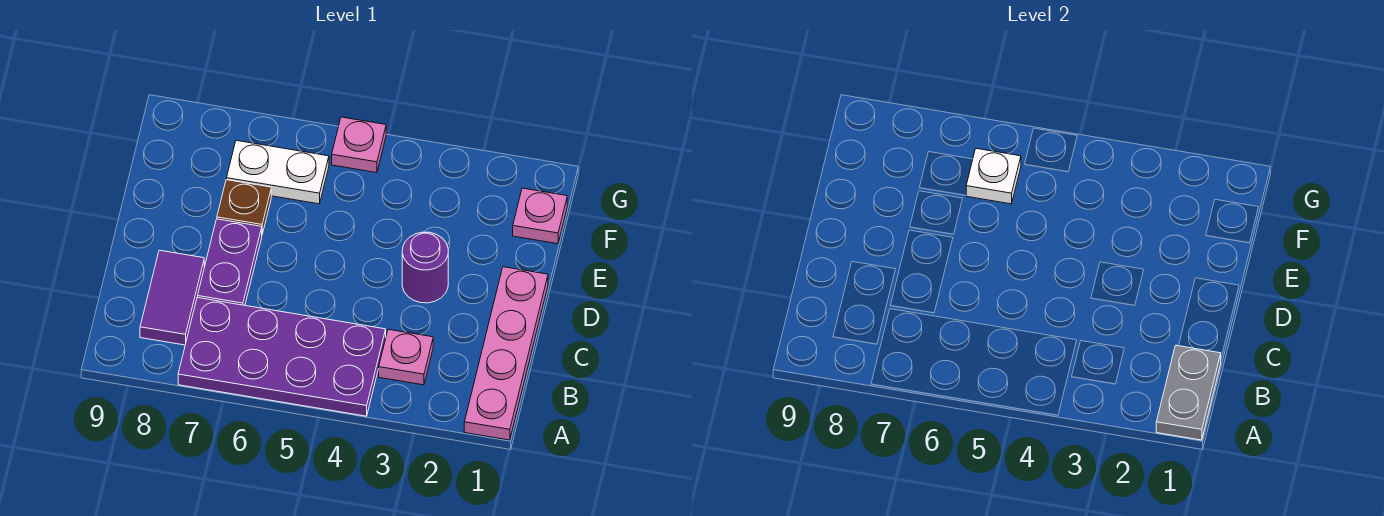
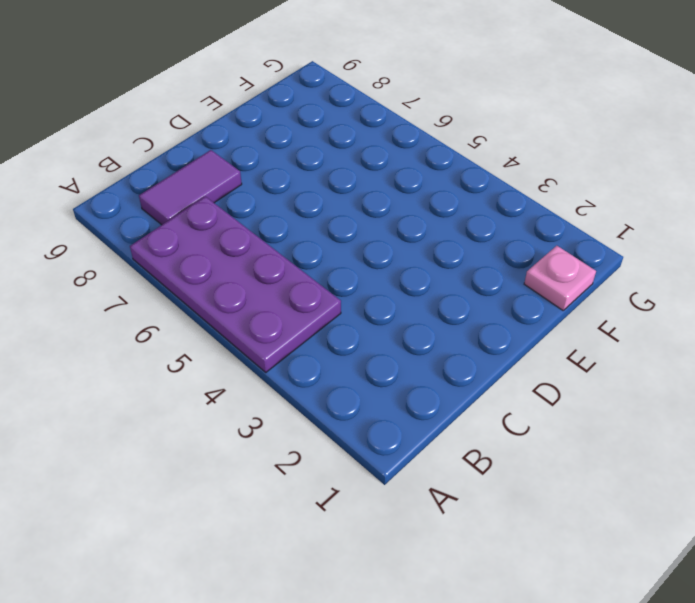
none -> pink plate A1:D1 level 1
none -> pink plate B3 level 1
none -> purple plate C7:D7 level 1

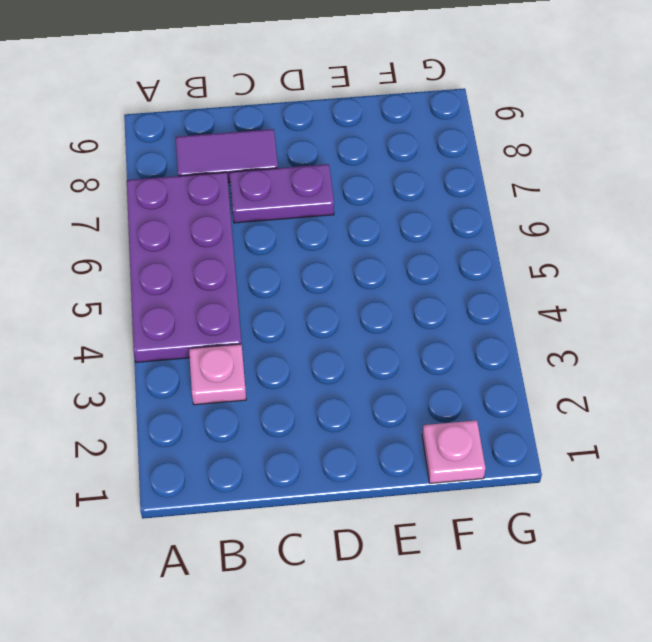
none -> pink plate A1:D1 level 1
none -> purple round brick D3 level 1
none -> brown plate E7 level 1

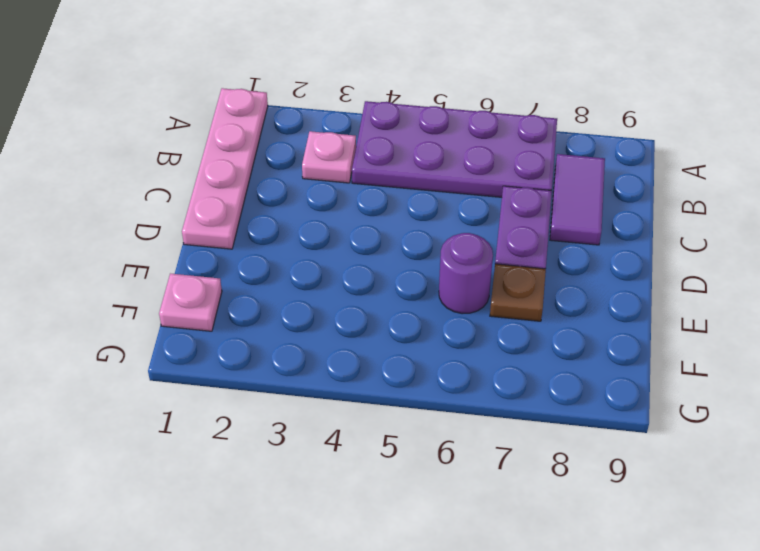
purple round brick E6 level 1 -> purple round brick D3 level 1
none -> white plate F6:F7 level 1
none -> pink plate G5 level 1
none -> grey plate A1:B1 level 2

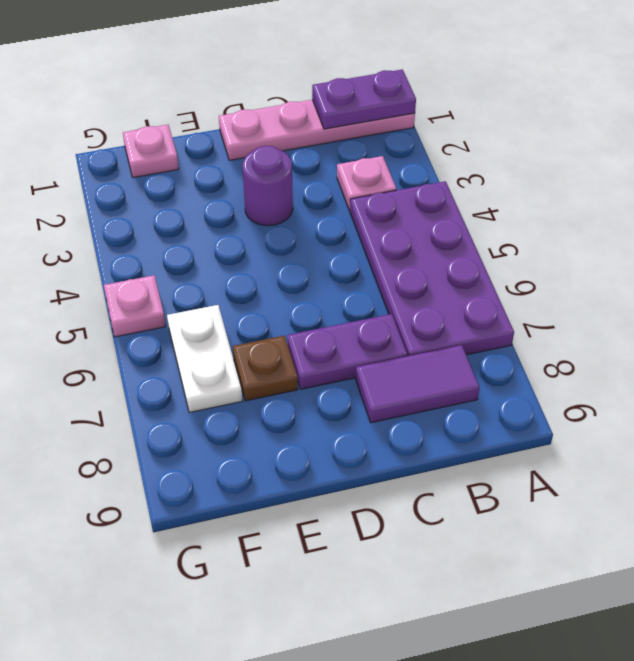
purple plate A1:B1 level 2 -> grey plate A1:B1 level 2
none -> white plate F6 level 2

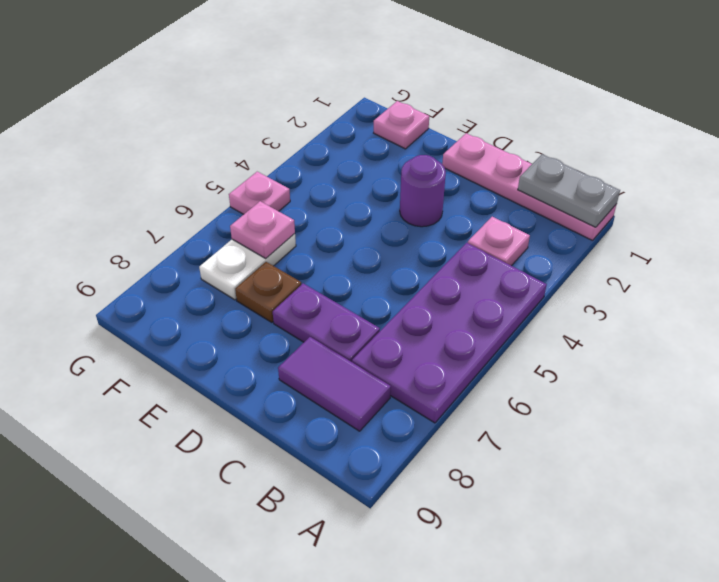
pink plate F6 level 2 -> white plate F6 level 2

